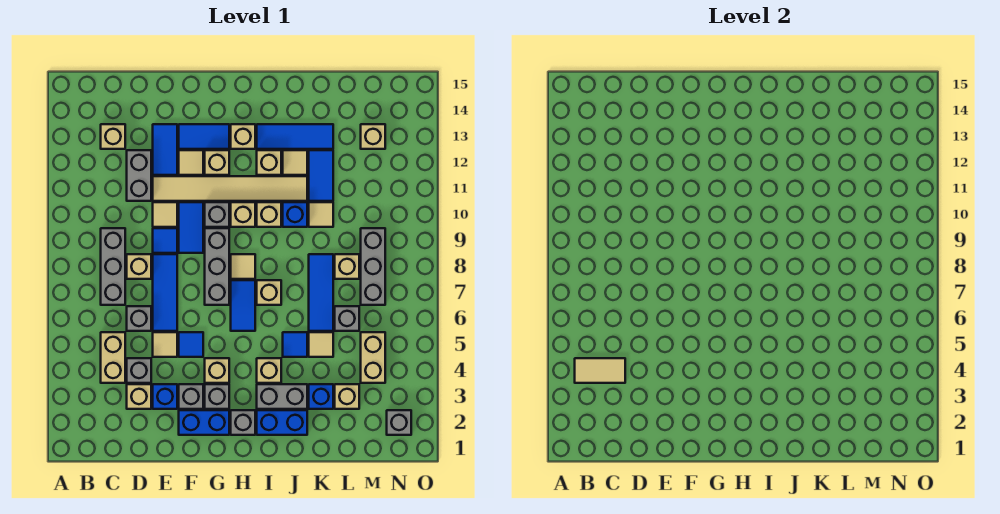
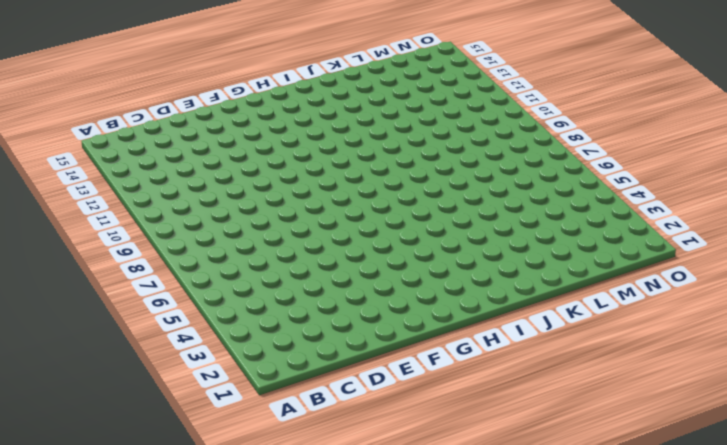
none -> tan brick C4:C5 level 1
none -> grey brick C7:C9 level 1
none -> tan brick C13 level 1
none -> tan brick D3 level 1

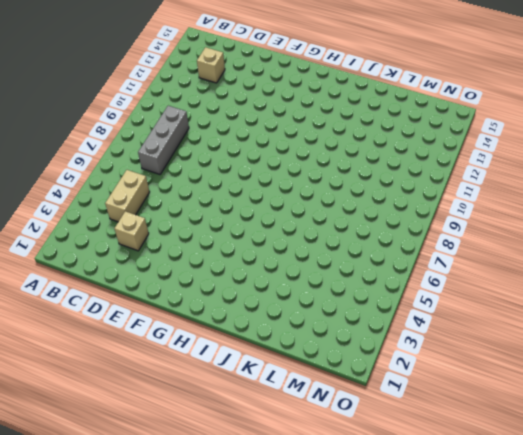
none -> grey brick D4 level 1
none -> grey brick D6 level 1
none -> tan brick D8 level 1
none -> grey brick D11:D12 level 1

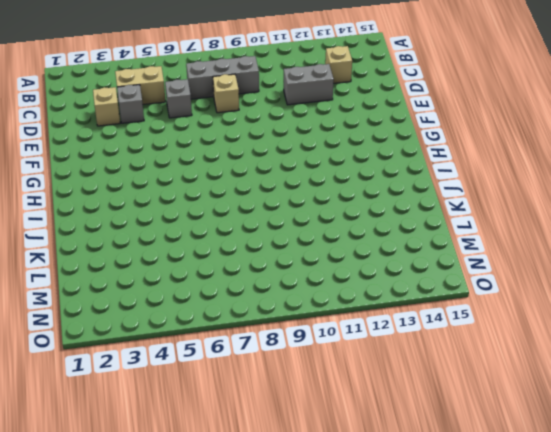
none -> blue brick E3 level 1
none -> tan tile E5 level 1
none -> blue tile E6:E8 level 1
none -> blue tile E9 level 1

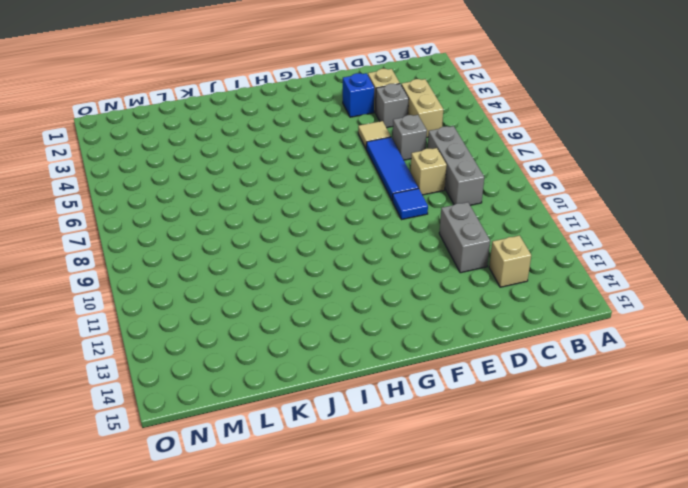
none -> tan tile E10 level 1
none -> tan tile E11:J11 level 1
none -> blue tile E12:E13 level 1
none -> blue brick F2:G2 level 1

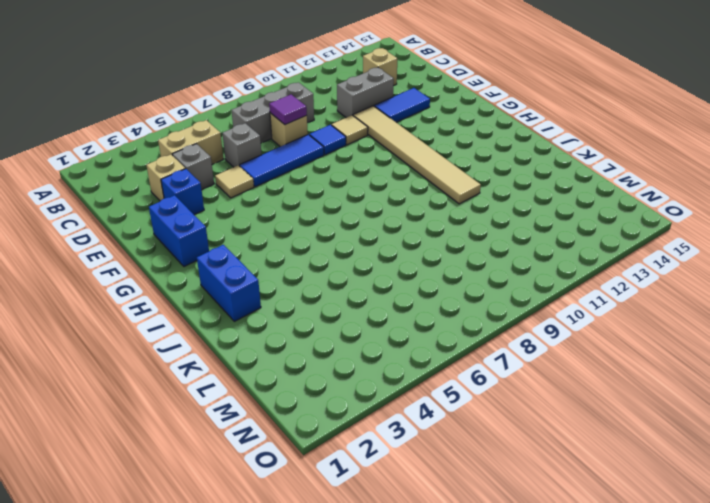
purple tile D8 level 2 -> none
none -> grey brick F3 level 1
none -> blue tile F5 level 1
none -> blue tile F9:F10 level 1
none -> tan tile F12 level 1

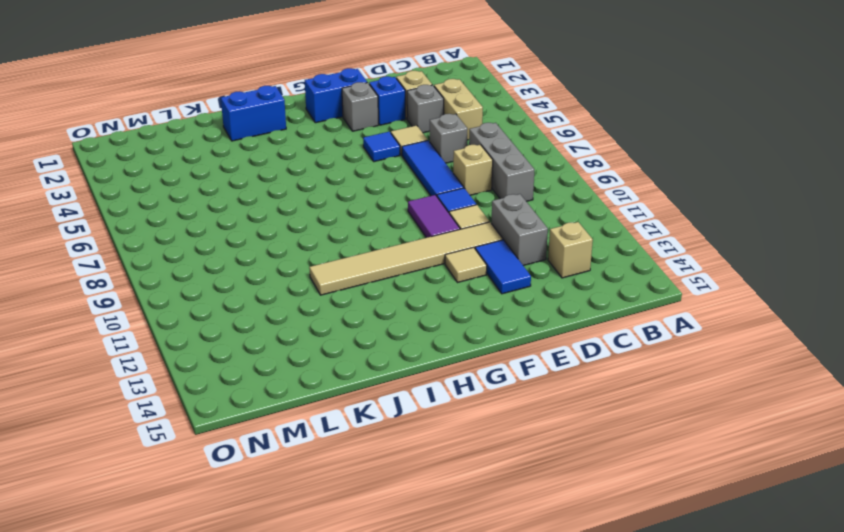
purple tile F9:F10 level 1 -> blue tile F9:F10 level 1
none -> blue tile F13:G13 level 1
none -> grey brick G3 level 1
none -> tan brick G4 level 1
none -> grey brick G7:G9 level 1

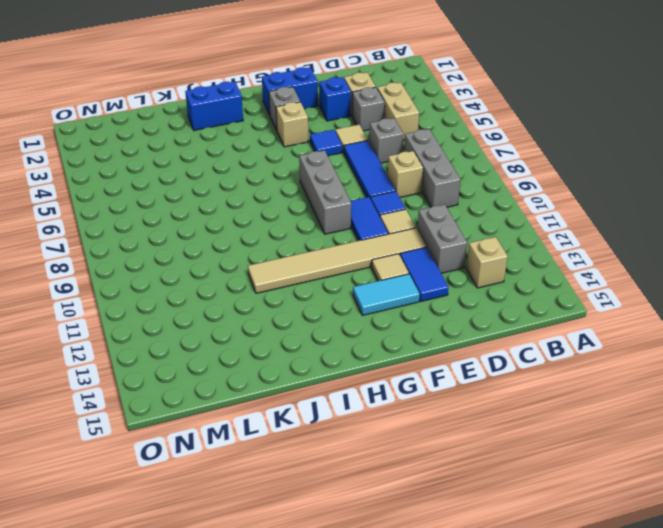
cyan tile F13:G13 level 1 -> blue tile F13:G13 level 1
none -> grey brick F3 level 1
none -> grey brick G10 level 1
none -> tan brick G12 level 1
none -> grey brick H2 level 1

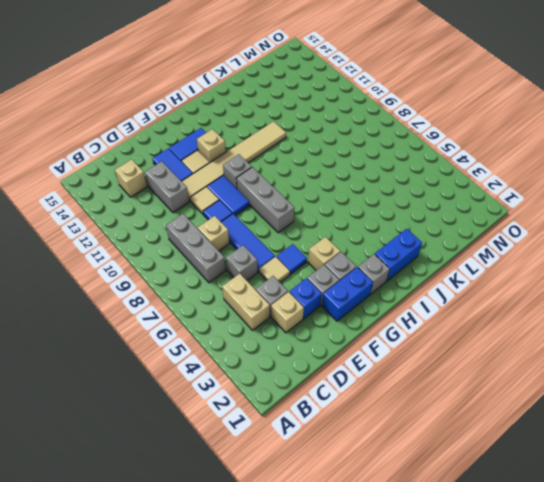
none -> blue tile H6:H7 level 1
none -> tan tile H8 level 1
none -> tan brick H10 level 1
none -> tan brick H13 level 1

